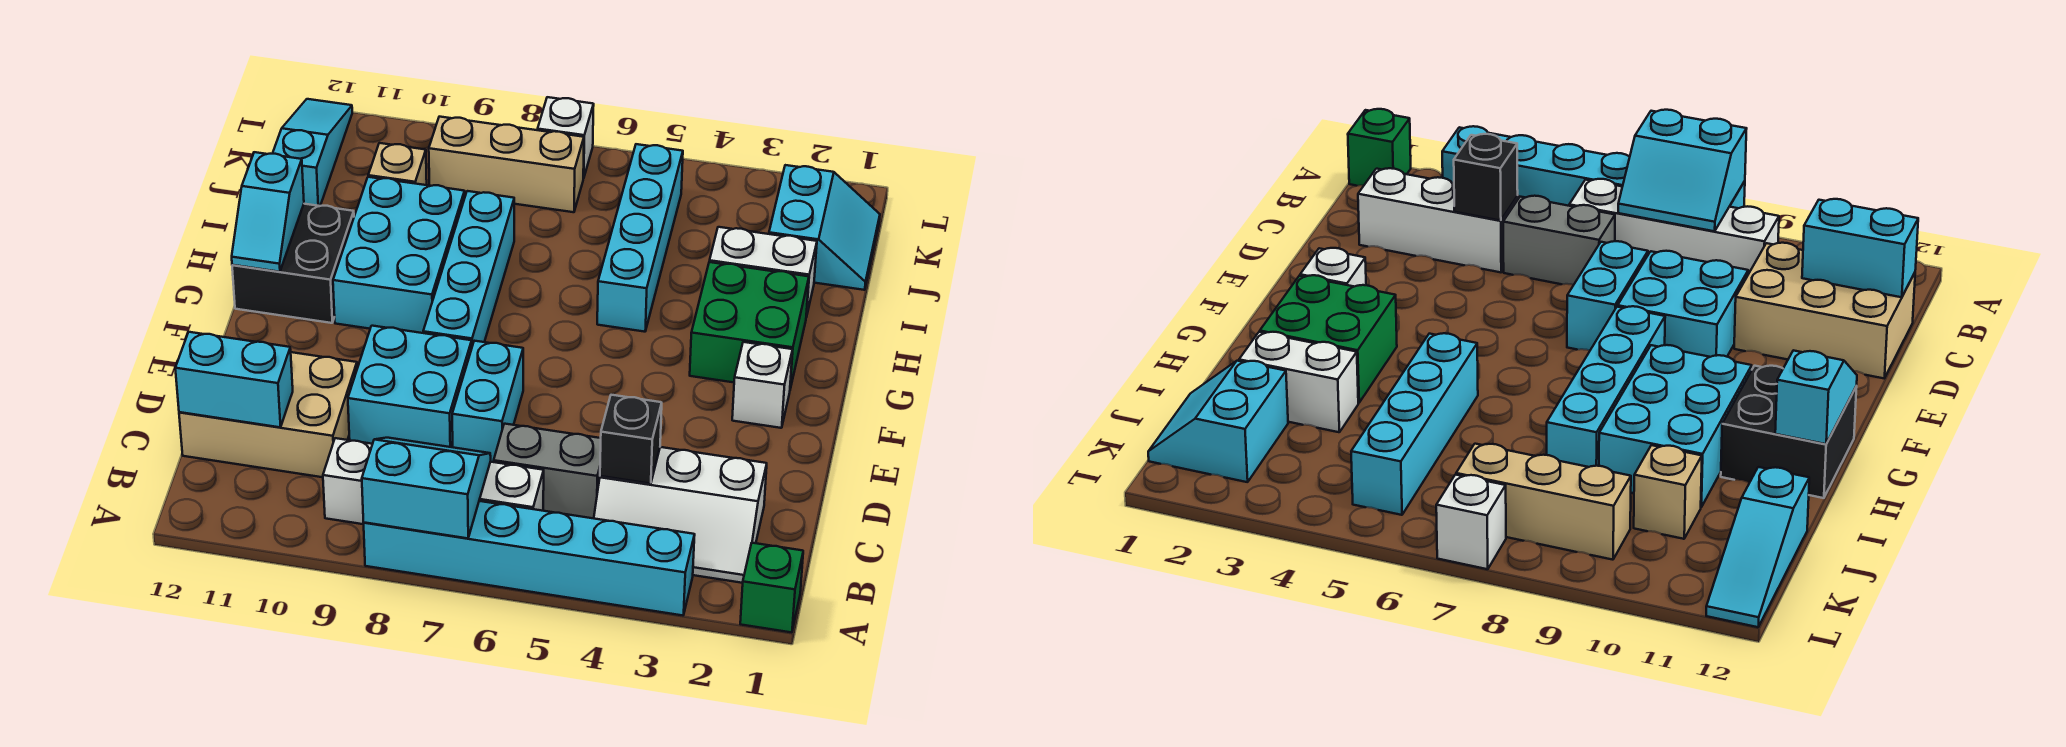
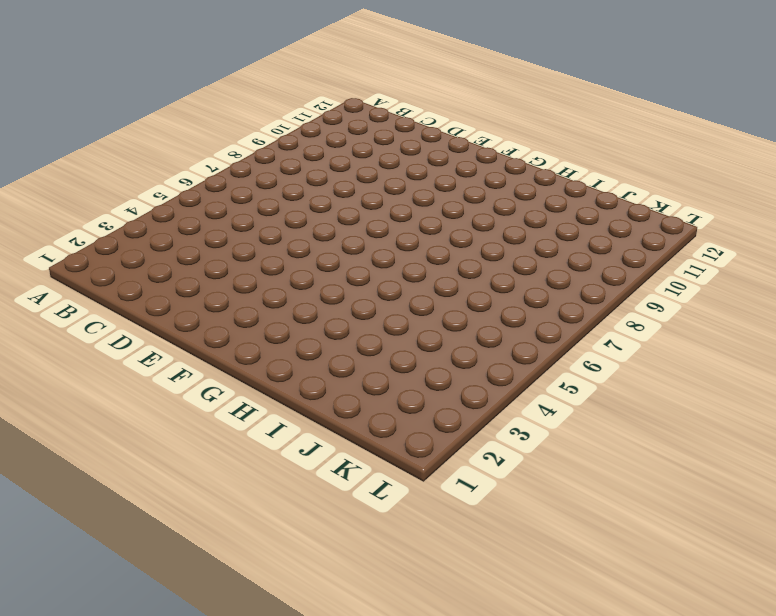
none -> green brick A1 level 1
none -> cyan brick A3:A8 level 1
none -> white slope B2:C4 level 1 top C

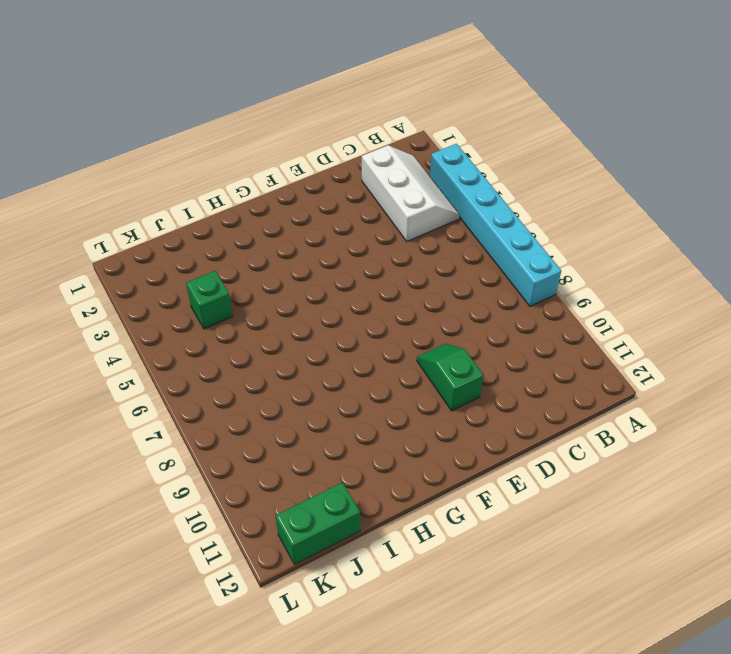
green slope E9:E10 level 1 top 10 -> cyan brick D8:E9 level 1
green brick J4 level 1 -> green brick A1 level 1
green brick J12:K12 level 1 -> cyan slope J12:L12 level 1 top J
none -> white brick B6:B9 level 1
none -> grey brick C5:C6 level 1
none -> tan brick C10:D12 level 1

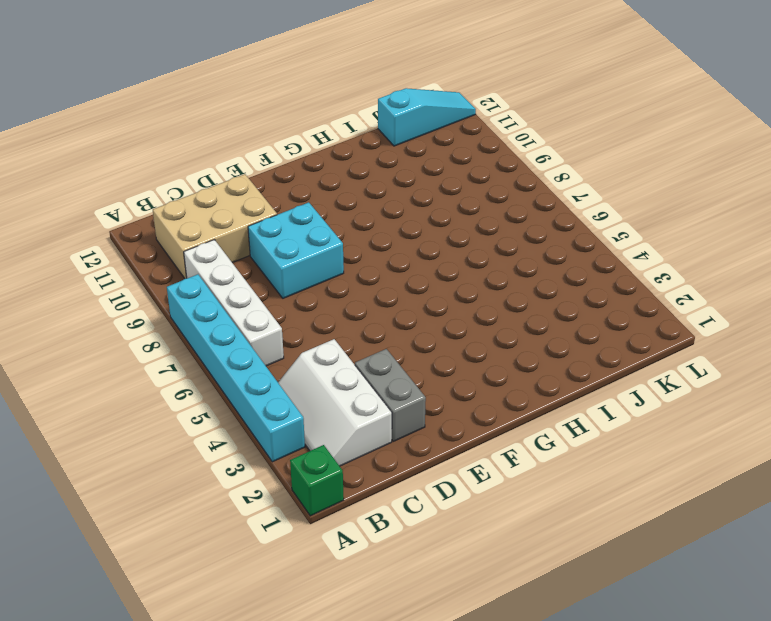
tan brick B10:D11 level 1 -> tan brick C10:D12 level 1
grey brick D2:D3 level 1 -> grey brick C5:C6 level 1
none -> cyan brick D7:E7 level 1
none -> white brick F2 level 1
none -> cyan brick F8:I8 level 1

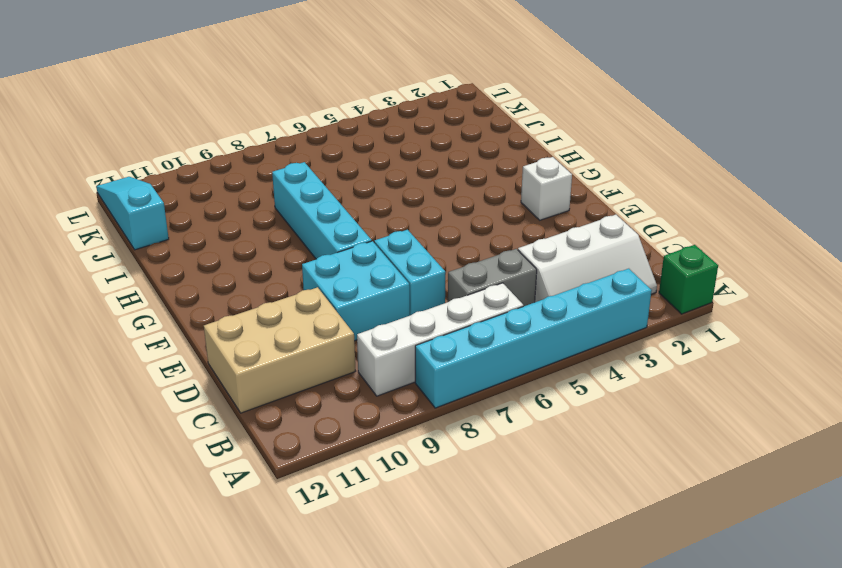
none -> green brick G2:H3 level 1
none -> cyan brick G9:I10 level 1
none -> black brick G11:H12 level 1

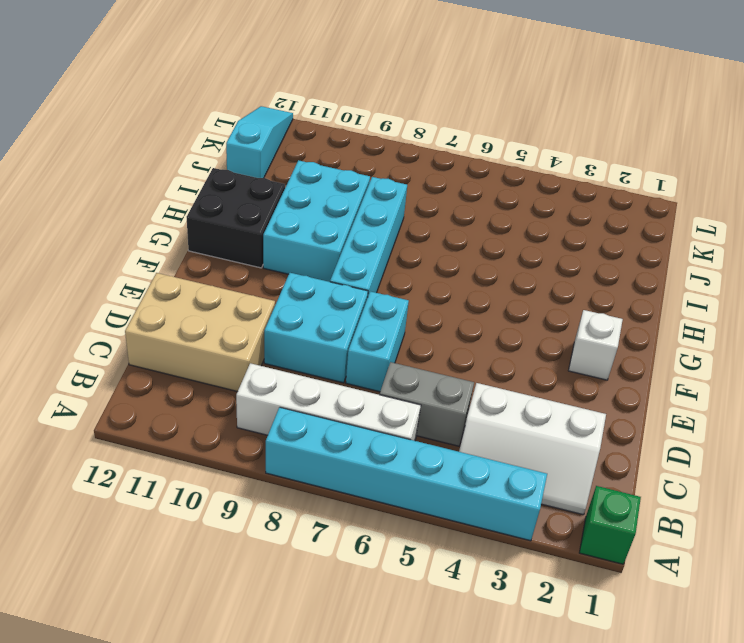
none -> green brick G2:H3 level 1
none -> cyan brick H5:K5 level 1
none -> white brick I2:I3 level 1

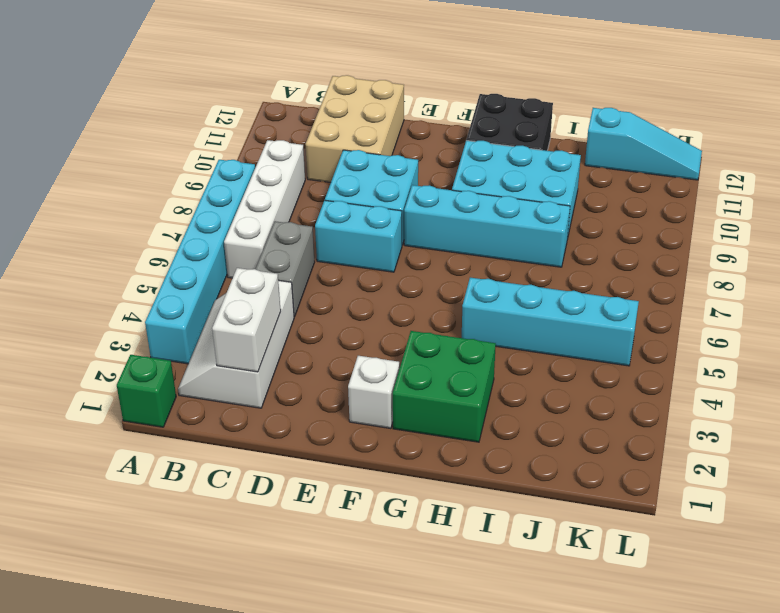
white brick C2:C3 level 2 -> white brick I2:I3 level 1
none -> cyan slope J1:K2 level 1 top 2
none -> tan brick J10 level 1
none -> tan brick K7:K9 level 1

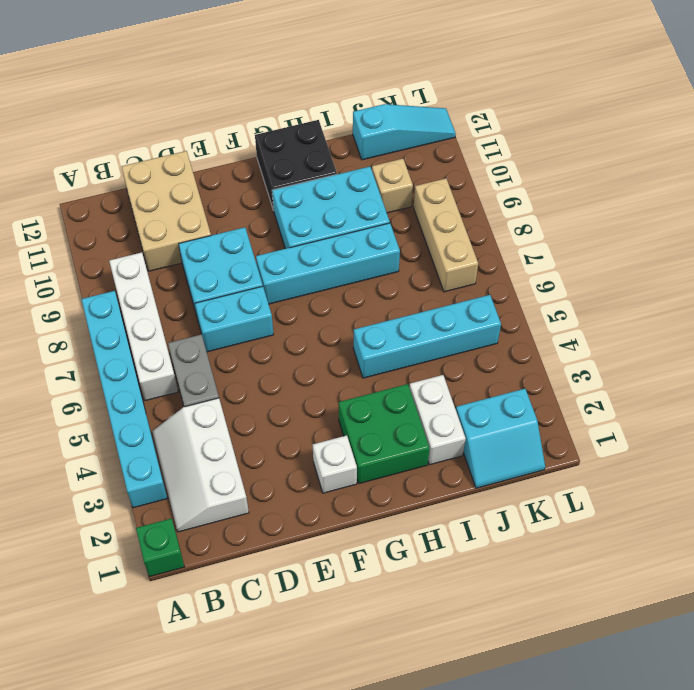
none -> white brick L7 level 1
none -> cyan slope A7:B8 level 2 top A
none -> black brick C4 level 2

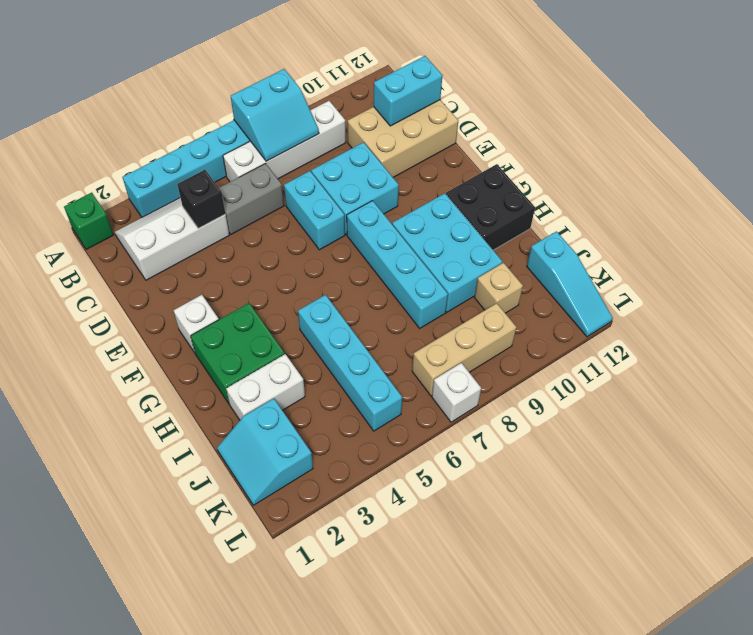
none -> cyan slope G12:H12 level 2 top H

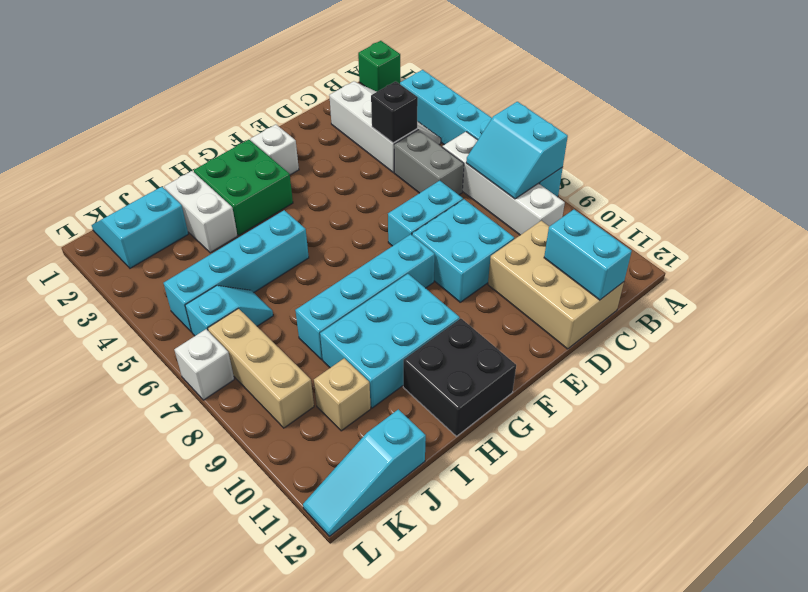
cyan slope J6:K6 level 1 top K -> cyan slope G12:H12 level 2 top H

